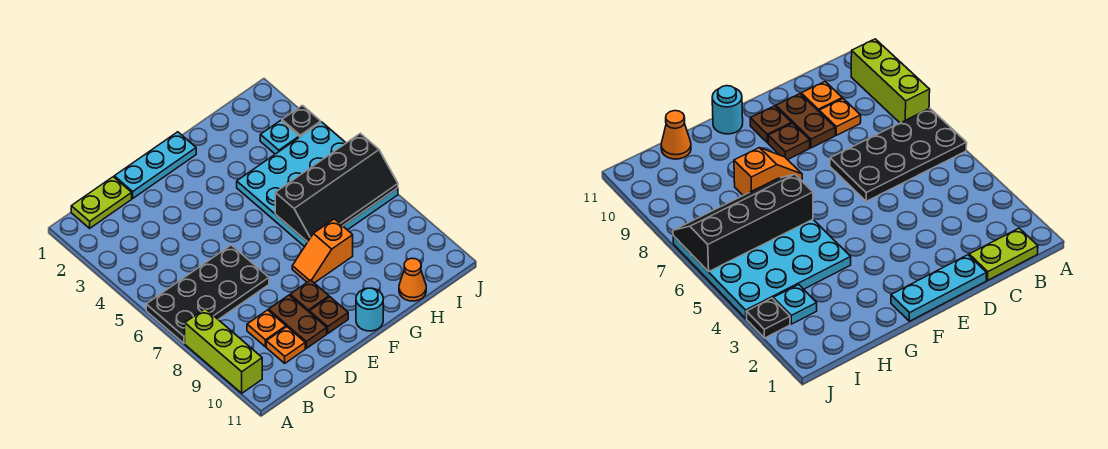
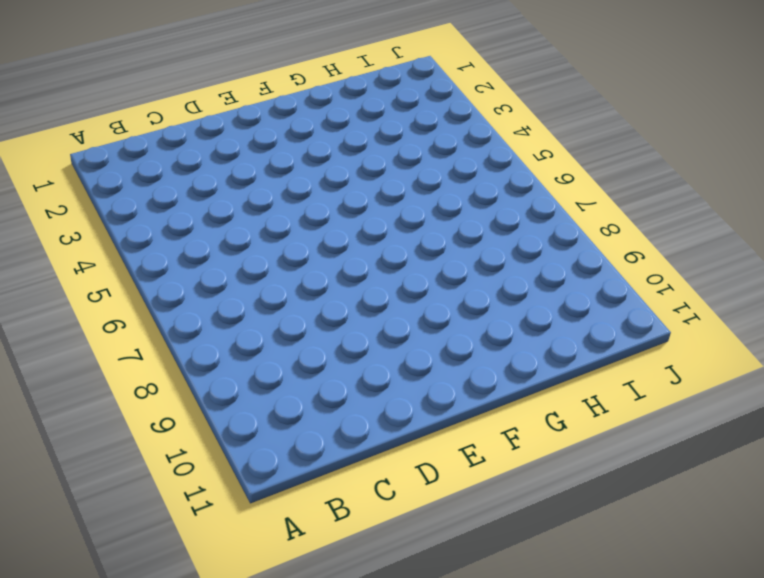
none -> black plate A6:D7 level 1
none -> lime brick A8:A10 level 1
none -> lime plate B1:C1 level 1

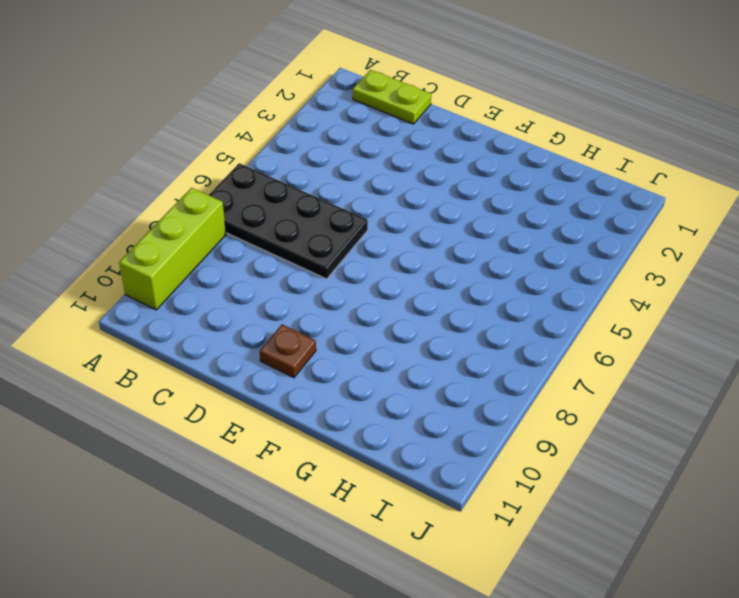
none -> orange plate C9 level 1
none -> orange plate C10 level 1
none -> cyan plate D1:F1 level 1

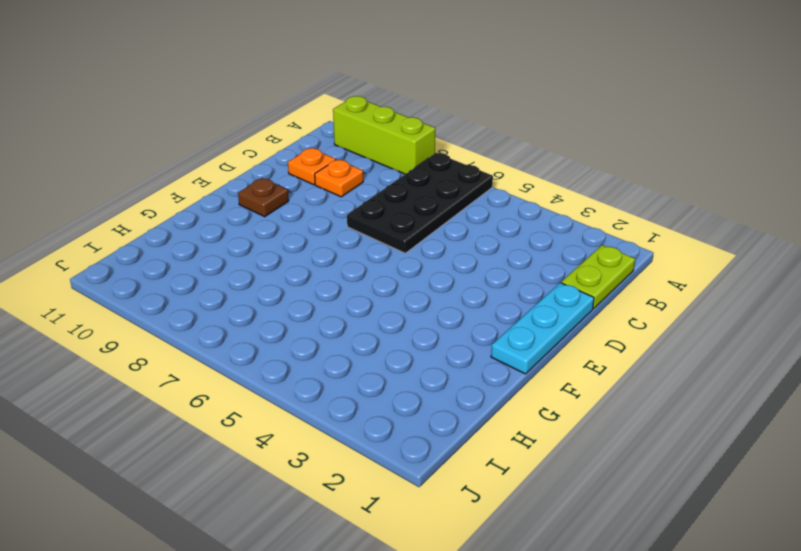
none -> brown plate D9:D10 level 1
none -> brown plate E9 level 1
none -> orange slope F8:G8 level 1 top G

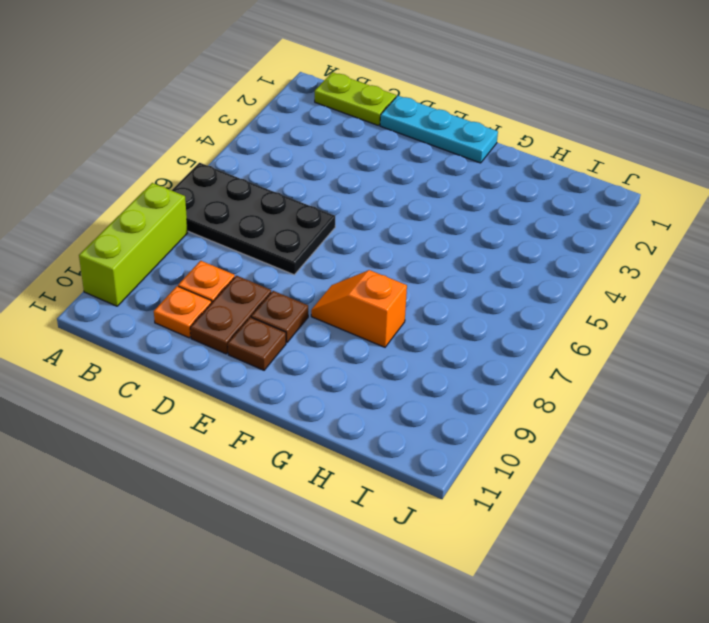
none -> cyan round brick F11 level 1
none -> cyan plate G4:J7 level 1
none -> orange cone H11 level 1

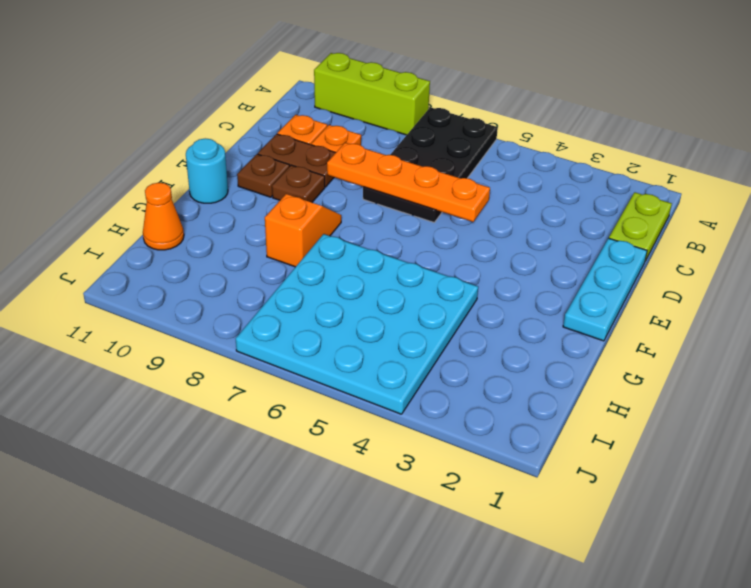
orange plate D5:D8 level 2 -> none
none -> cyan plate I3 level 1
none -> black plate J3 level 1
none -> black slope G6:J7 level 2 top 6

